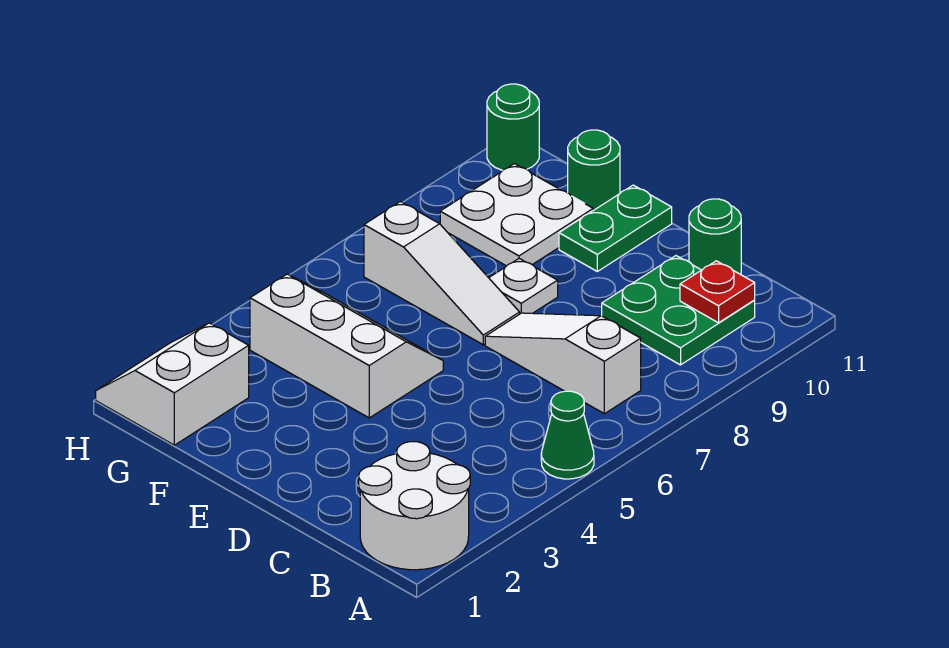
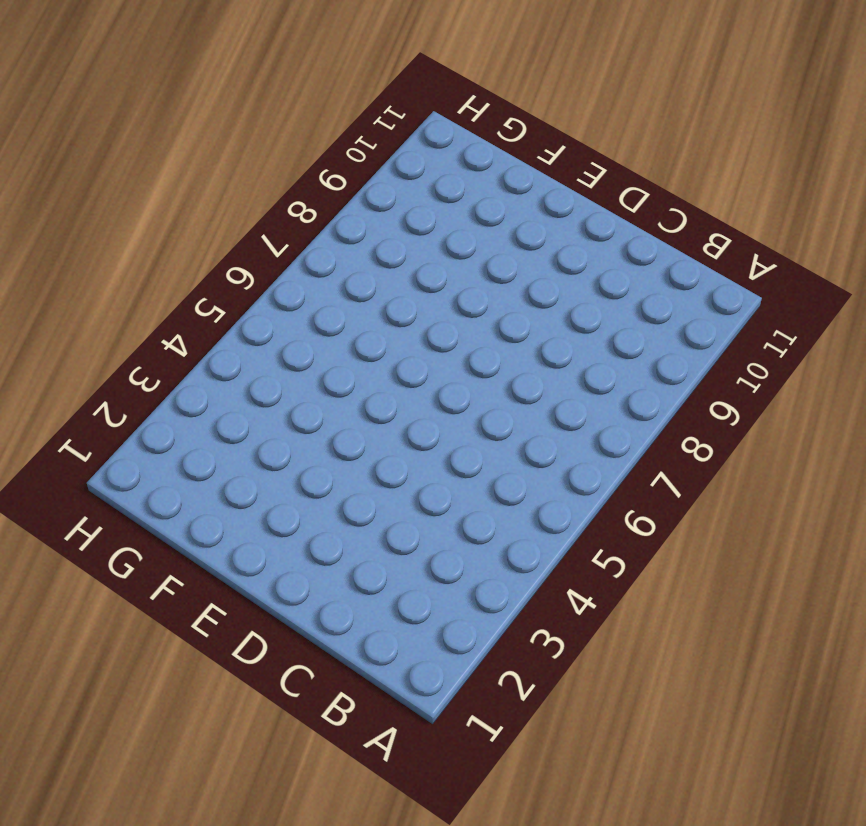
none -> white round brick A1:B2 level 1
none -> green cone A5 level 1
none -> white slope B7:D7 level 1 top B

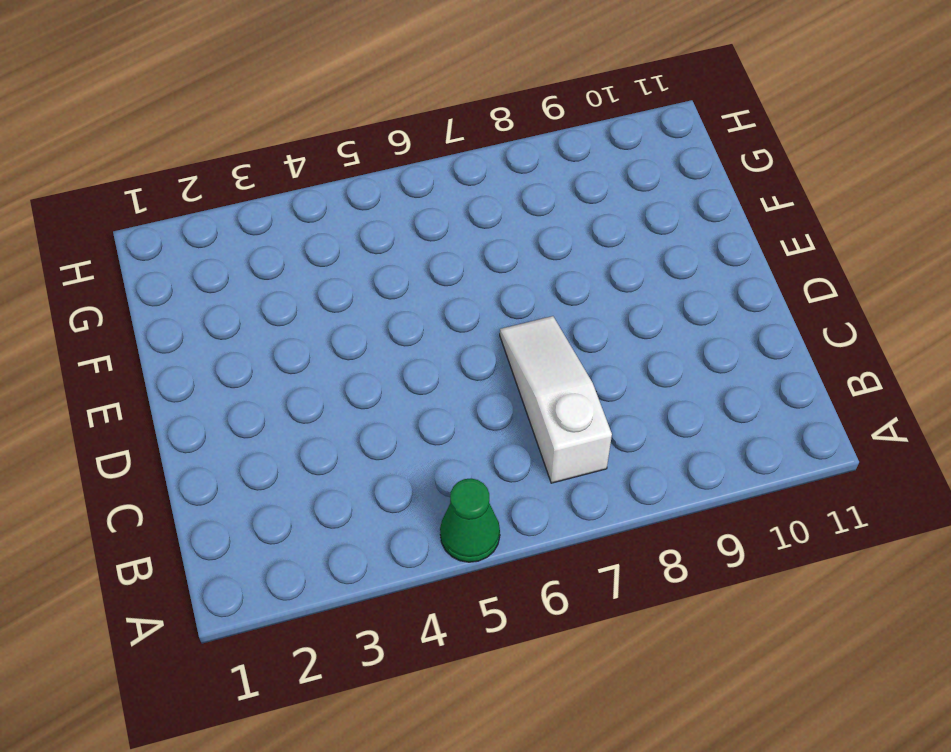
none -> white round brick A1:B2 level 1
none -> green plate B9:C10 level 1
none -> green round brick C11 level 1

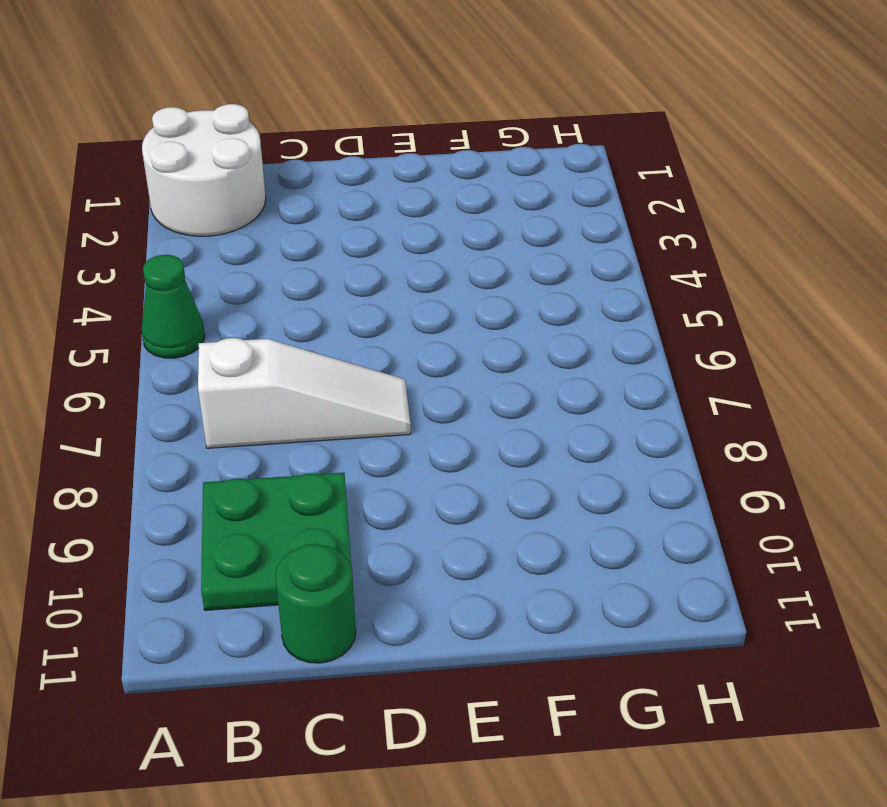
none -> white slope E4:G5 level 1 top 4
none -> white slope E7:G7 level 1 top G
none -> white plate E8 level 1

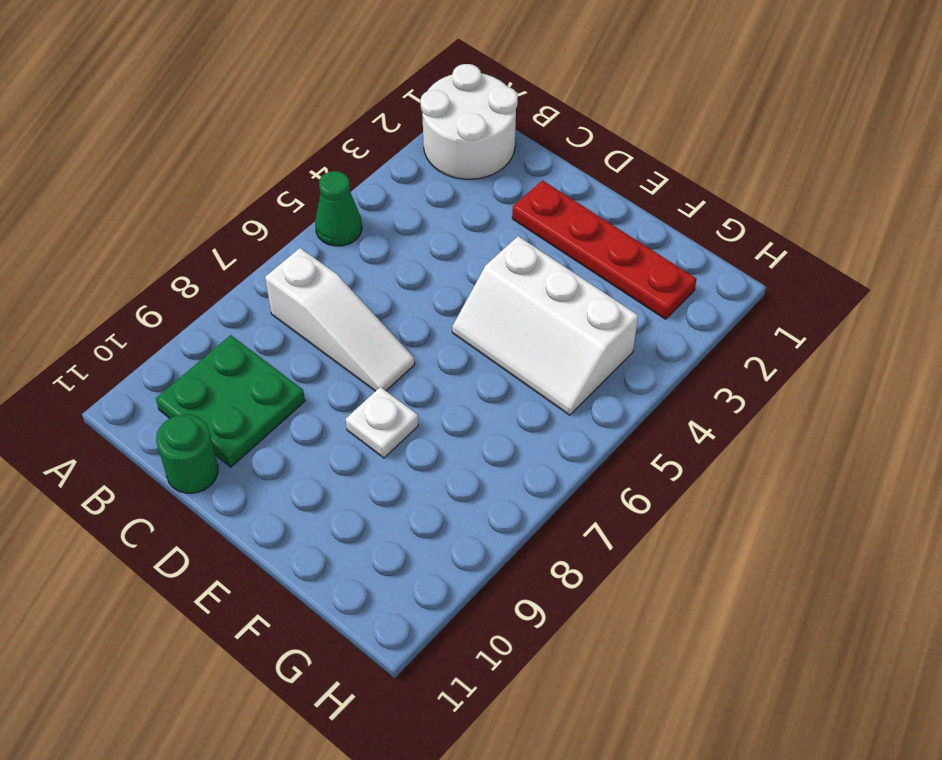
red plate D2:G2 level 1 -> white slope G1:H2 level 1 top G
none -> white slope E7:G7 level 1 top G
none -> green plate E10:E11 level 1
none -> white plate F9:G10 level 1

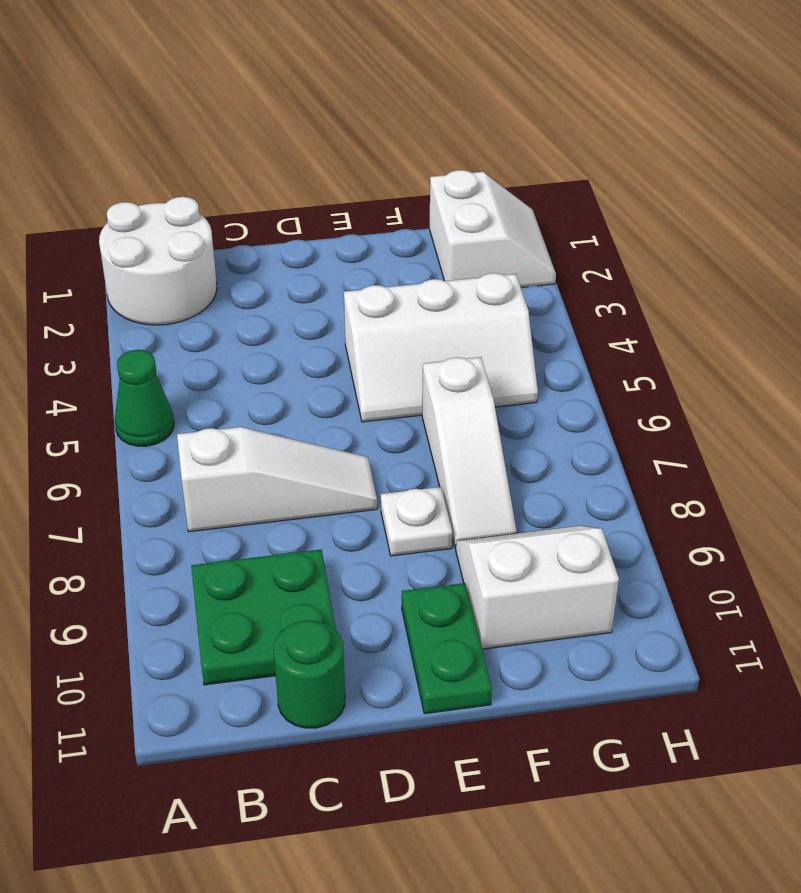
white slope F6:F8 level 1 top 6 -> white slope E7:G7 level 1 top G
white slope F9:G10 level 1 top 10 -> white plate F9:G10 level 1
none -> green round brick F11 level 1
none -> green round brick H11 level 1
none -> red plate B10 level 2

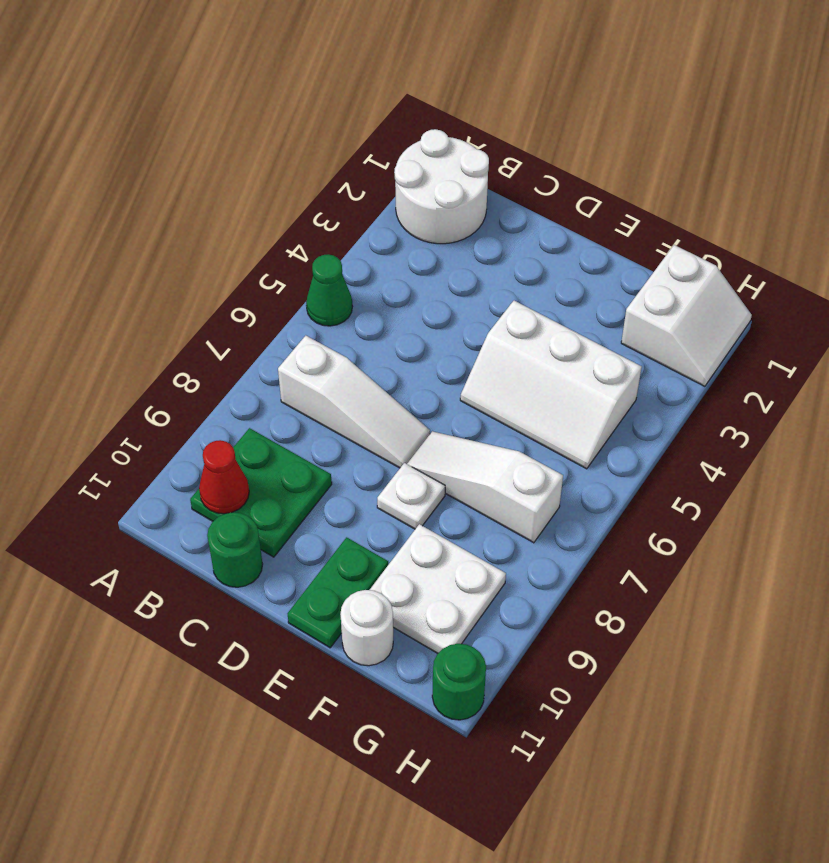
red cone B10 level 2 -> red plate B10 level 2
white round brick F11 level 1 -> green round brick F11 level 1

